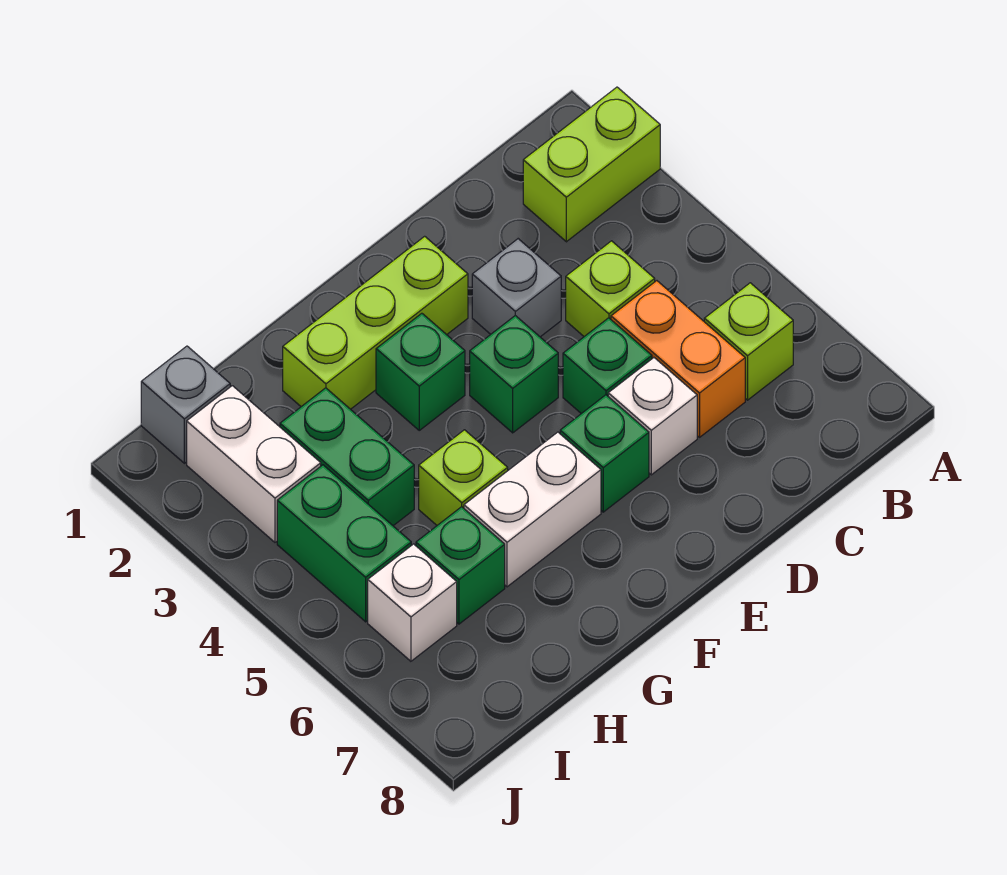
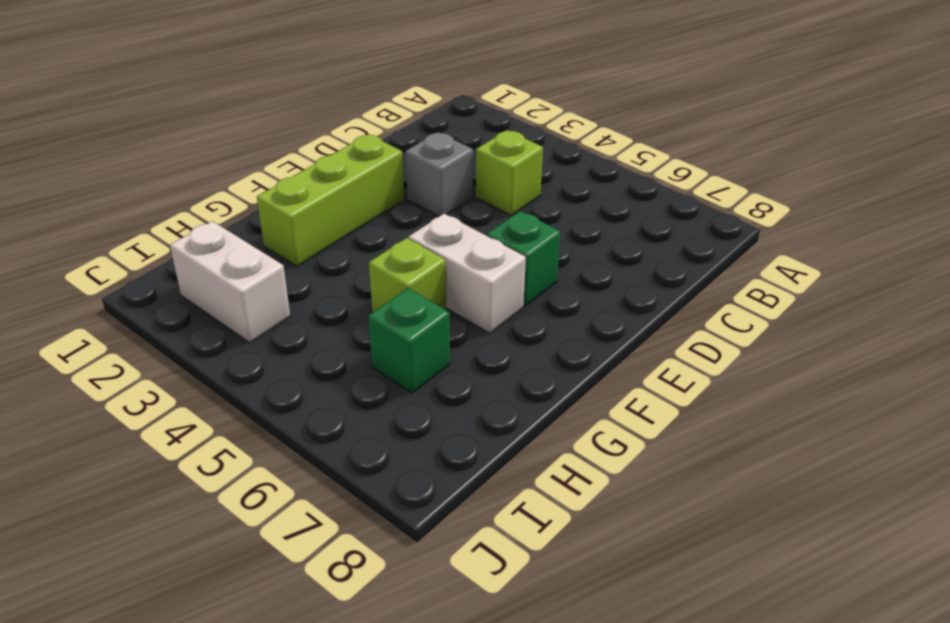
white brick F5:F6 level 1 -> white brick F6:G6 level 1
none -> lime brick A2:B2 level 1
none -> lime brick B6 level 1
none -> orange brick C5:C6 level 1

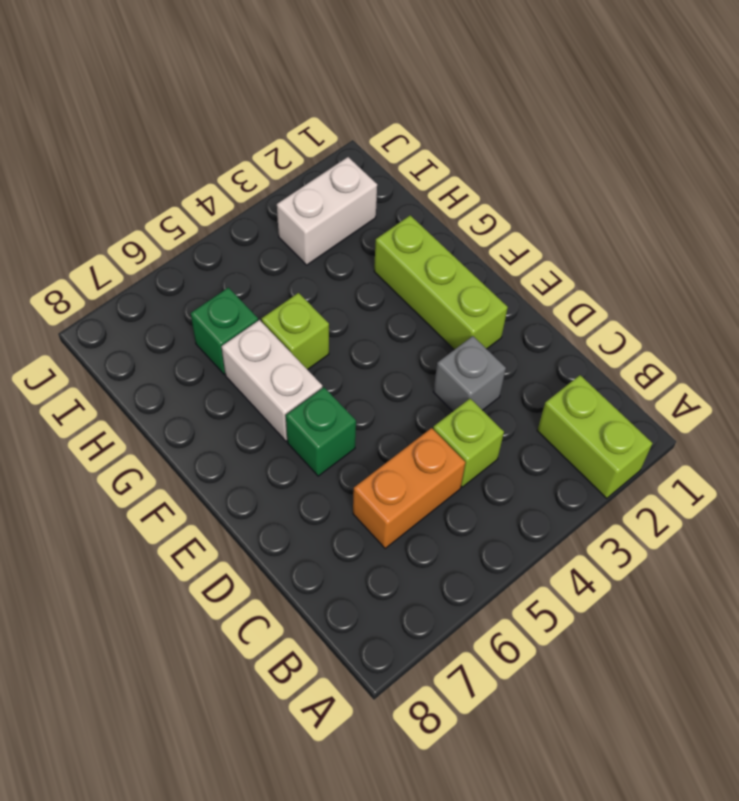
none -> lime brick B6 level 1
none -> green brick D5 level 1
none -> white brick D6 level 1

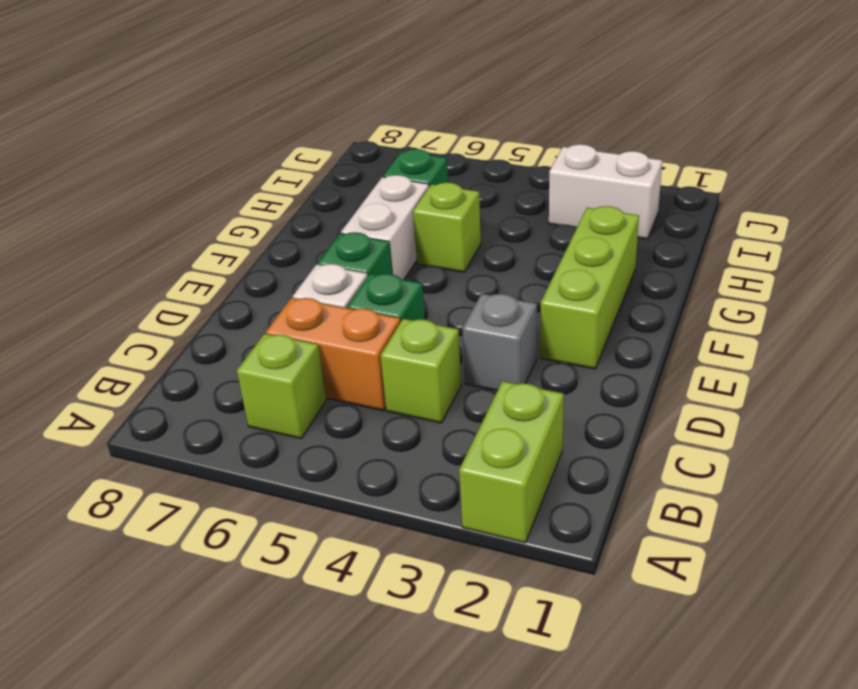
none -> green brick E4 level 1
none -> green brick F3 level 1
none -> green brick H3:H4 level 1

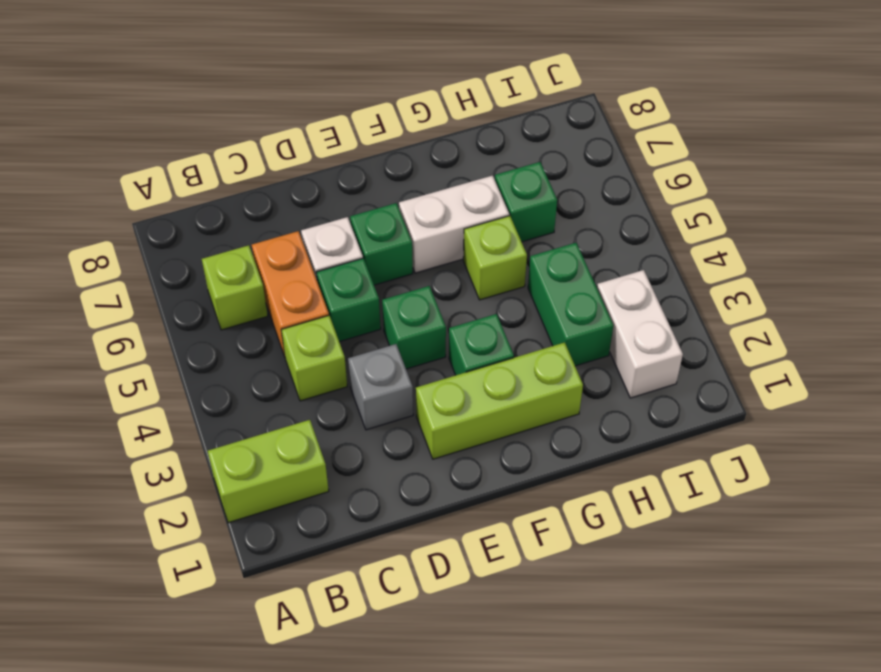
none -> grey brick I1 level 1
none -> green brick I4:I5 level 1
none -> white brick I6 level 1

